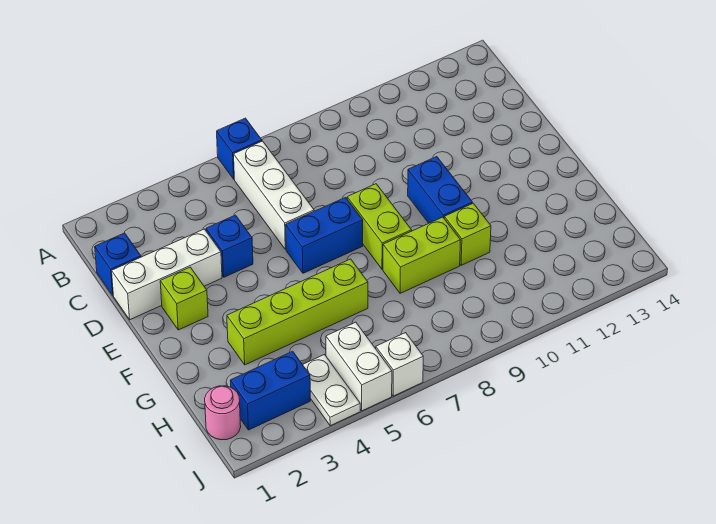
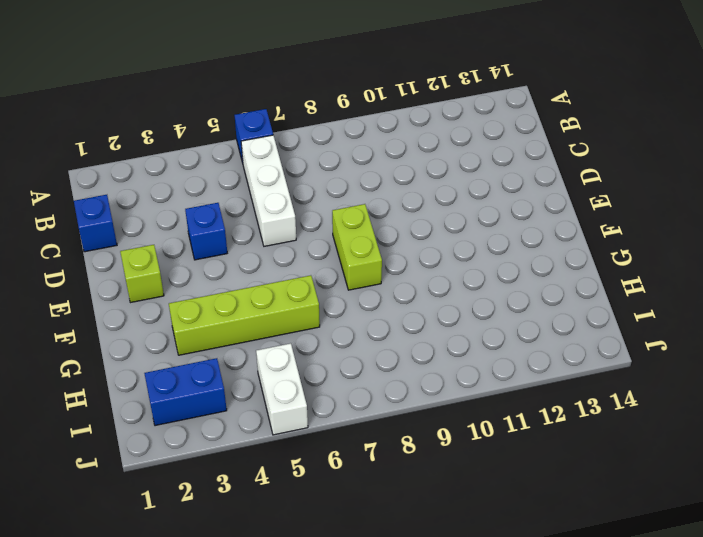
none -> white brick D1:D3 level 1
none -> blue brick E6:E7 level 1
none -> blue brick E10:F10 level 1

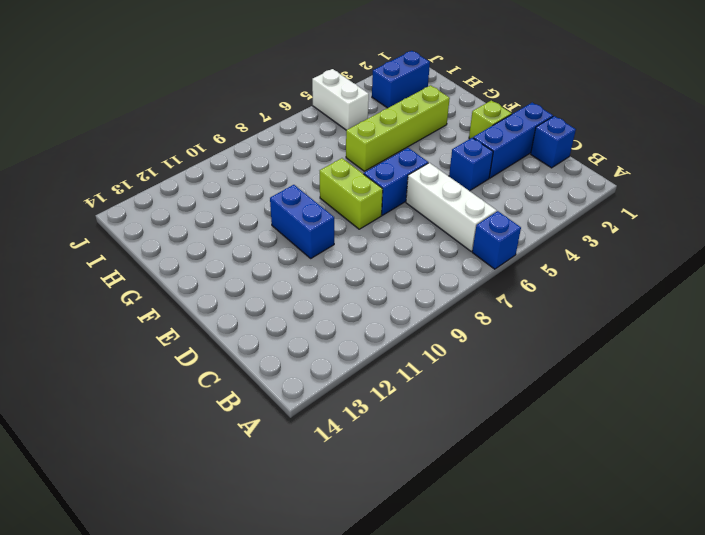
blue brick D1:D3 level 1 -> white brick D1:D3 level 1
none -> lime brick G8:G9 level 1
none -> lime brick G10 level 1
none -> pink round brick I1 level 1

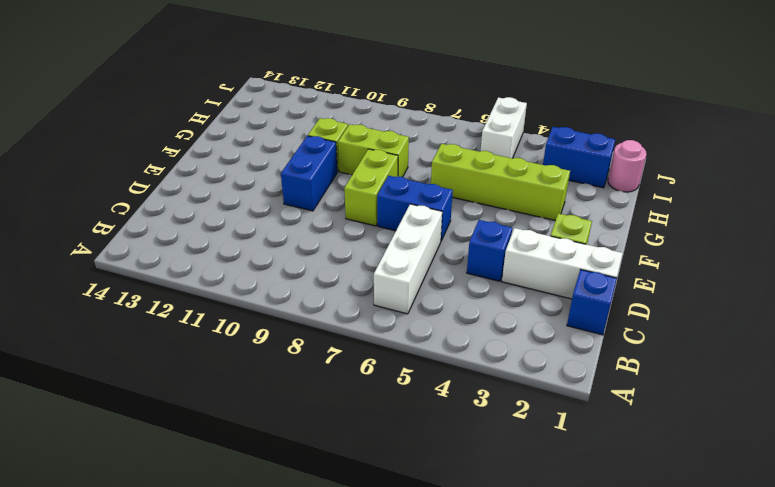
none -> blue brick A6 level 1
none -> white plate I4:J4 level 1
none -> white brick J6 level 1

